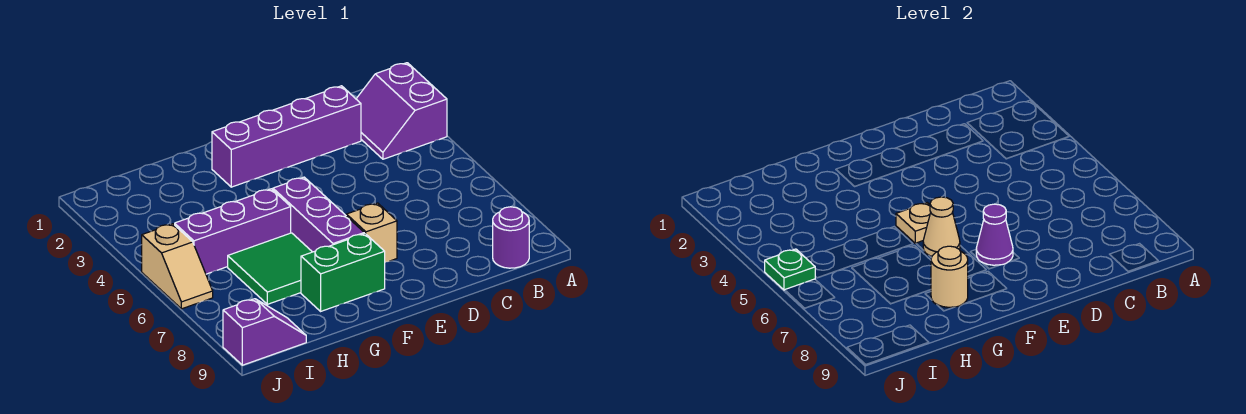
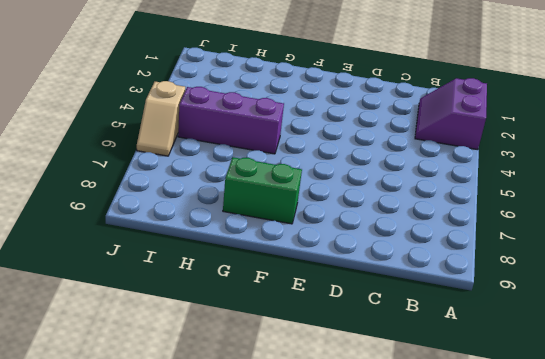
none -> purple round brick B9 level 1
none -> purple brick C2:F2 level 1
none -> tan brick E7 level 1

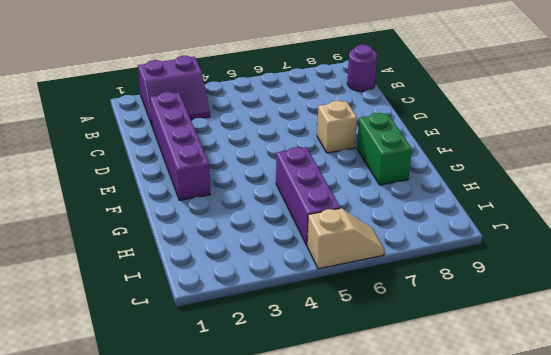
none -> purple brick F5:F7 level 1
none -> green tile G6:H7 level 1
none -> purple slope I9:J9 level 1 top J

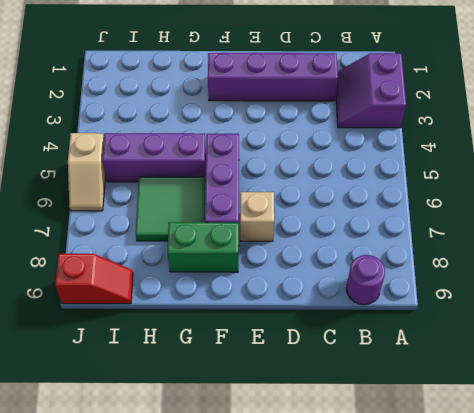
red slope I9:J9 level 1 top J -> purple slope I9:J9 level 1 top J
none -> purple cone E7 level 2
none -> tan plate F5 level 2
none -> tan cone F6 level 2

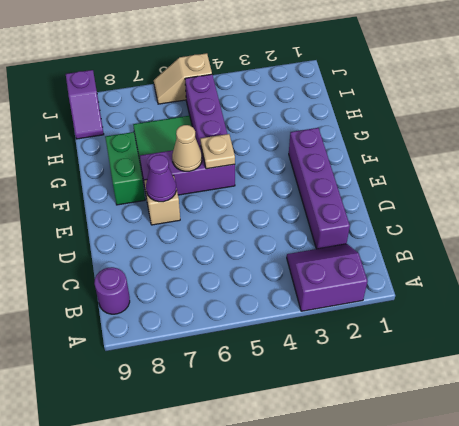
none -> tan round brick G8 level 2
none -> green plate J5 level 2

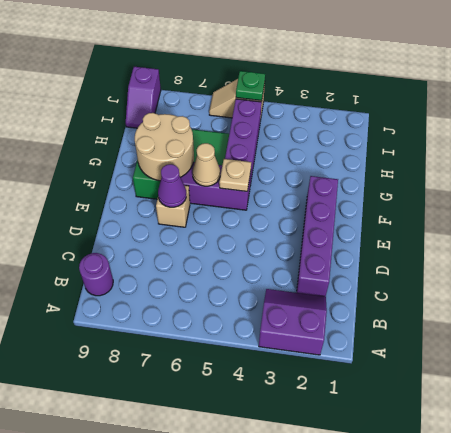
tan round brick F7:G8 level 2 -> tan round brick G8 level 2

